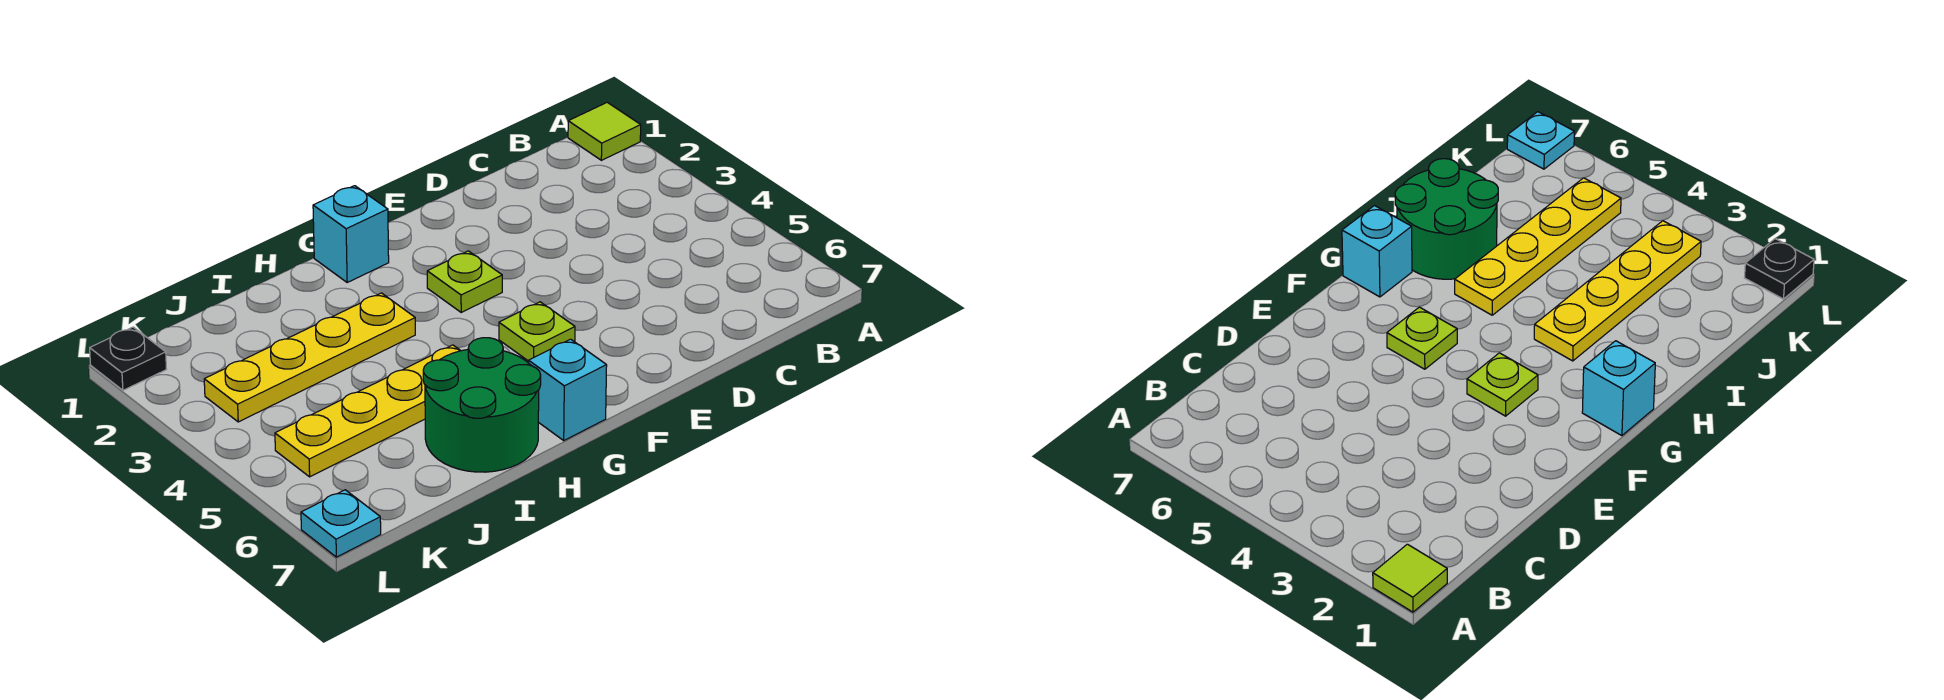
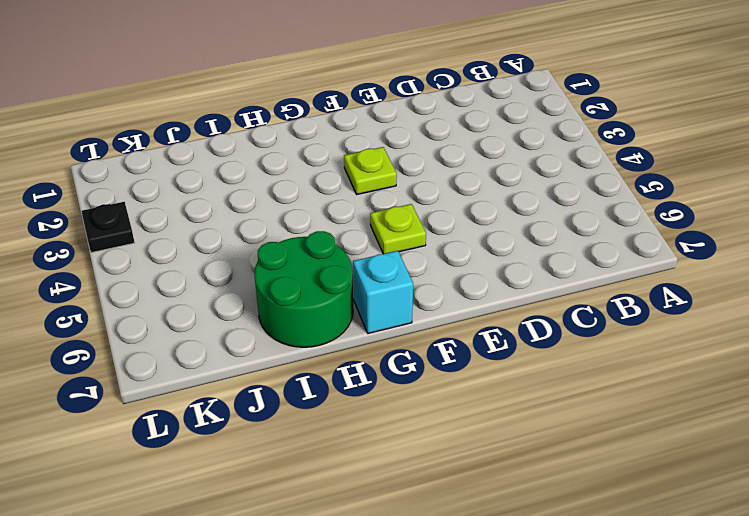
black plate L3 level 1 -> black plate L1 level 1
none -> lime tile A1 level 1
none -> cyan brick G1 level 1

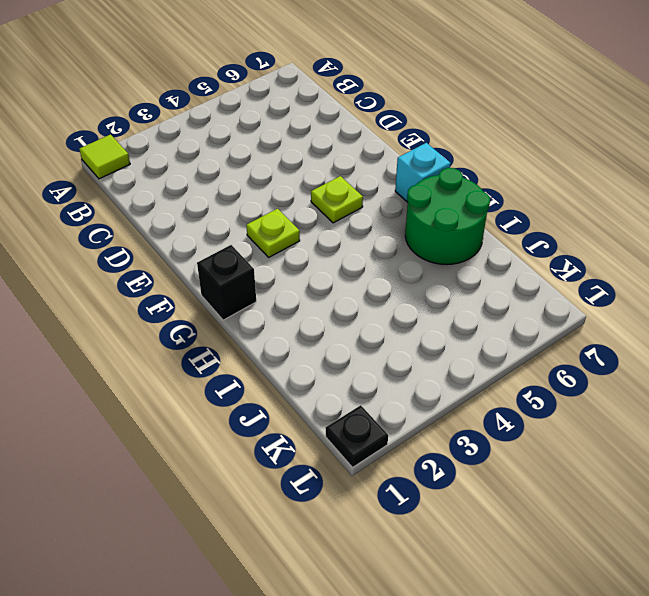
black brick G1 level 1 -> cyan brick G1 level 1
none -> yellow plate H3:K3 level 1
none -> yellow plate H5:K5 level 1

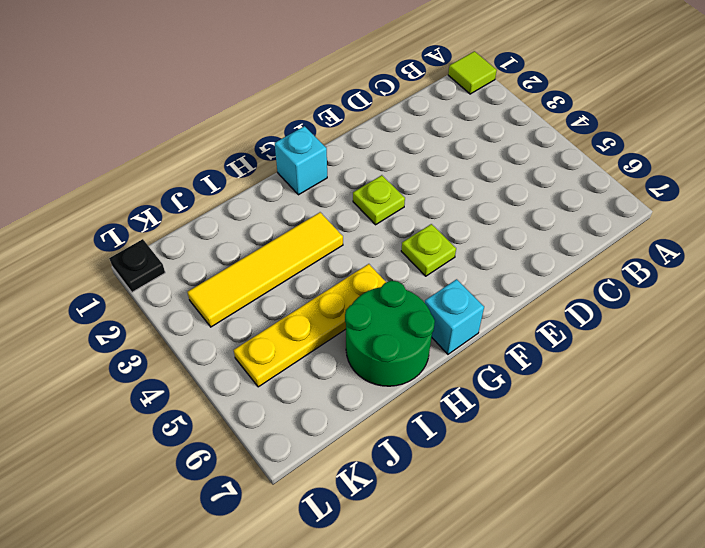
yellow tile H3:K3 level 1 -> yellow plate H3:K3 level 1
none -> cyan plate L7 level 1

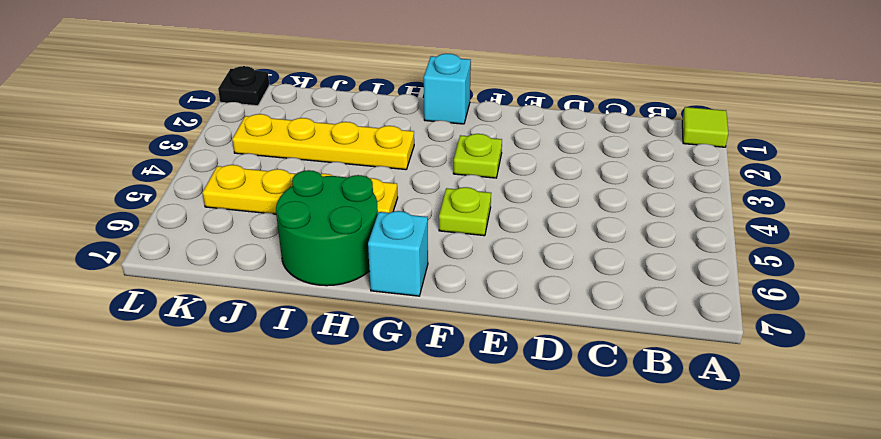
none -> cyan plate L7 level 1

